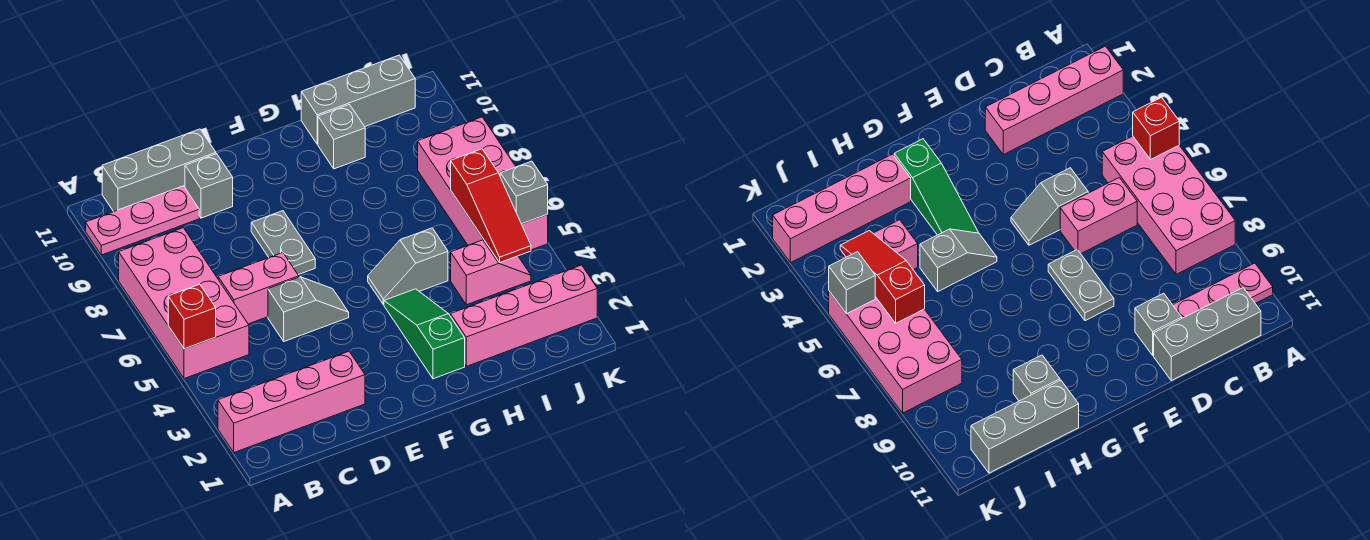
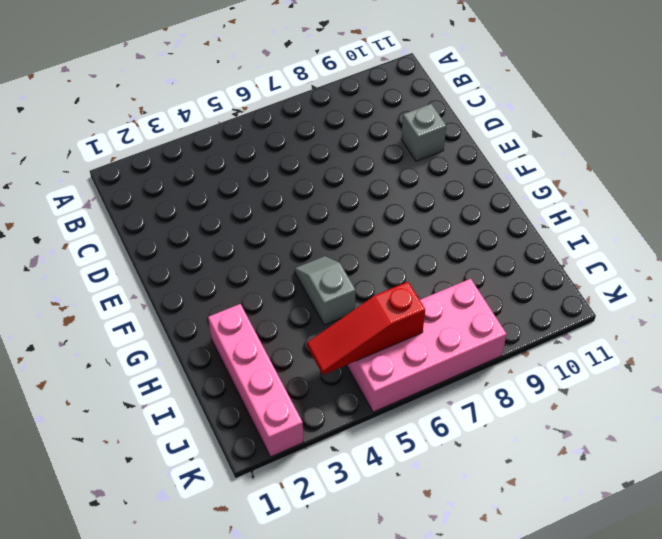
none -> pink brick A2:D2 level 1
none -> pink brick A5:B8 level 1
none -> pink plate A10:C10 level 1

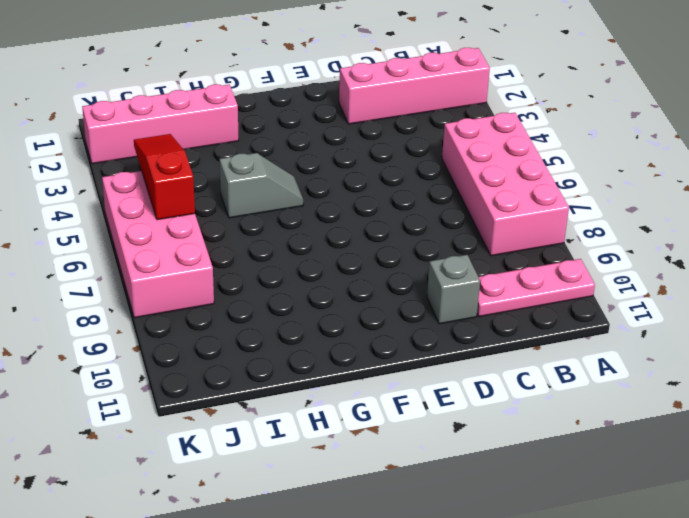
none -> grey brick B11:D11 level 1
none -> pink brick C6:D6 level 1
none -> grey slope D5:E5 level 1 top D

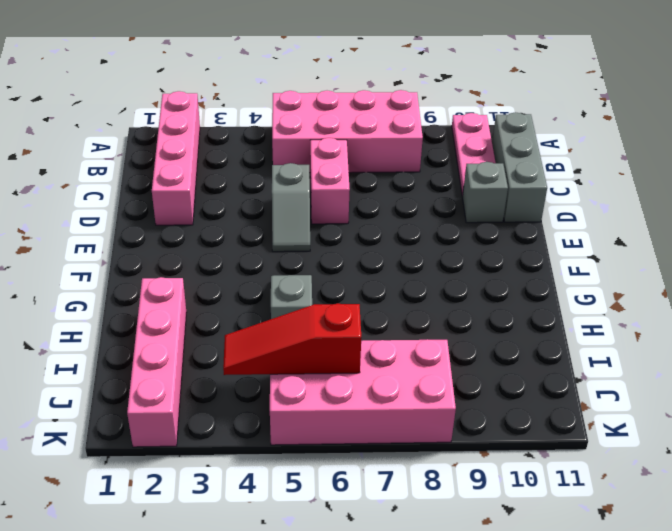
none -> grey plate E7:E8 level 1
none -> green slope G2:G4 level 1 top 2
none -> grey brick H10 level 1

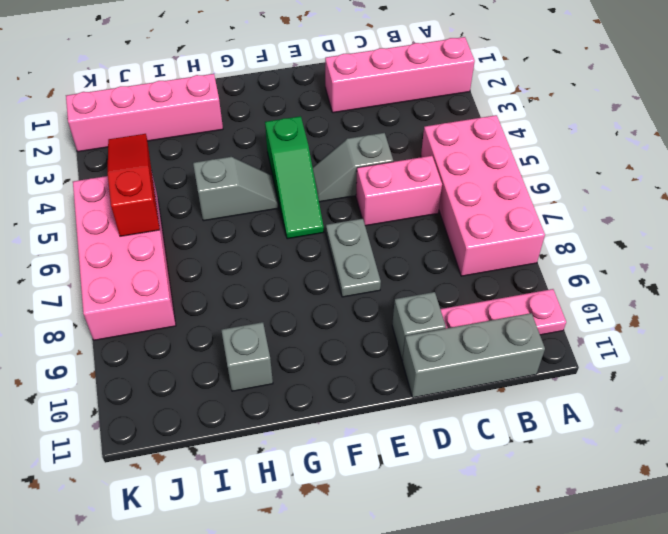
green slope F4:F6 level 1 top 4 -> green slope G2:G4 level 1 top 2
none -> grey brick H11:J11 level 1
none -> pink slope I4:J4 level 1 top I
none -> red brick A5 level 2

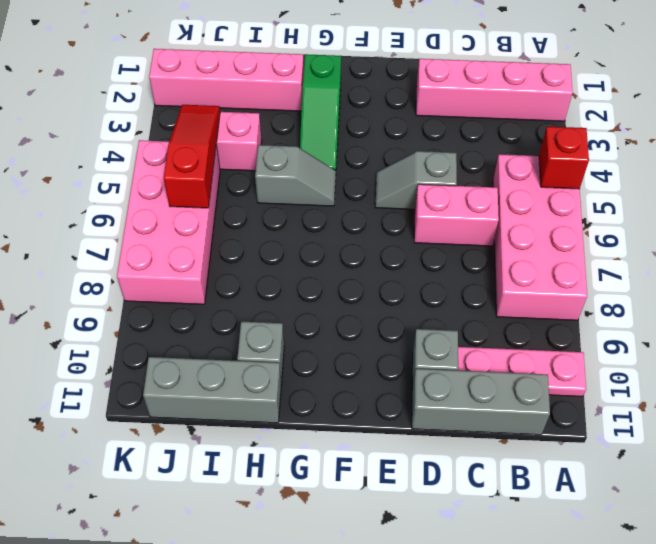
none -> grey plate E7:E8 level 1
none -> grey brick K5 level 2

